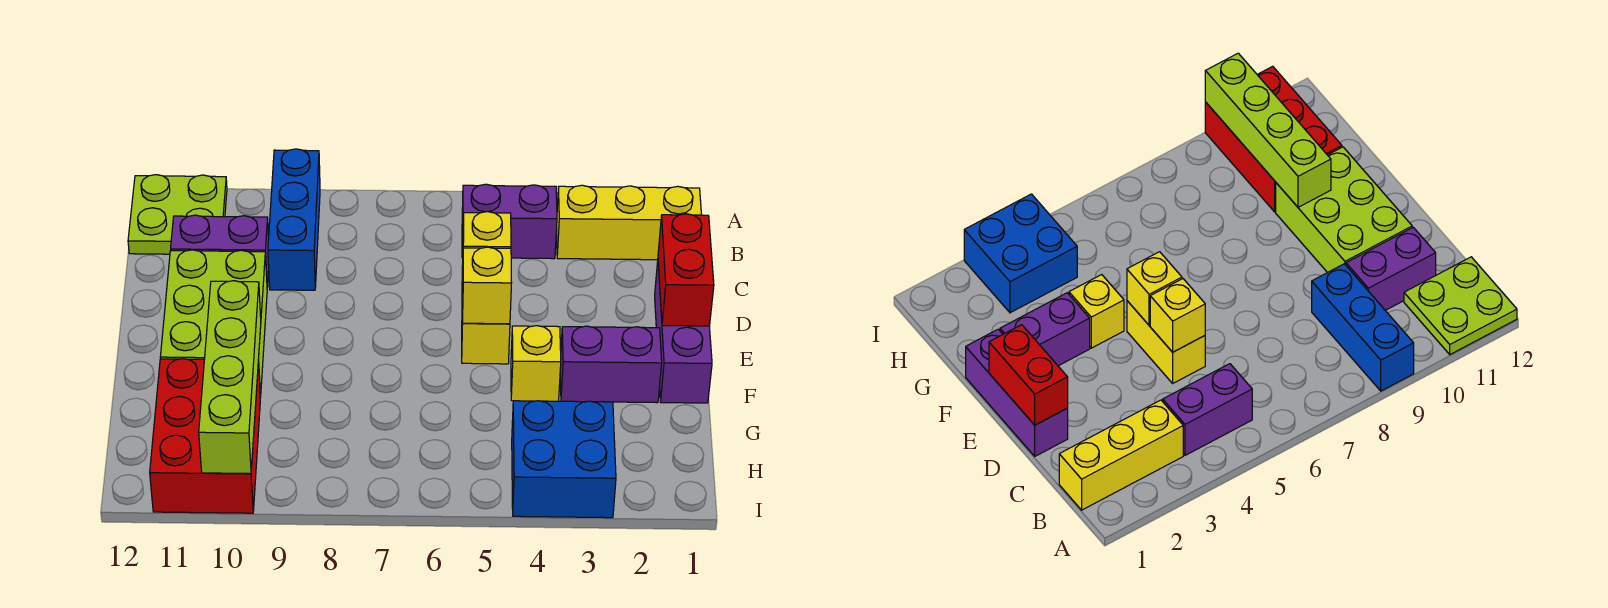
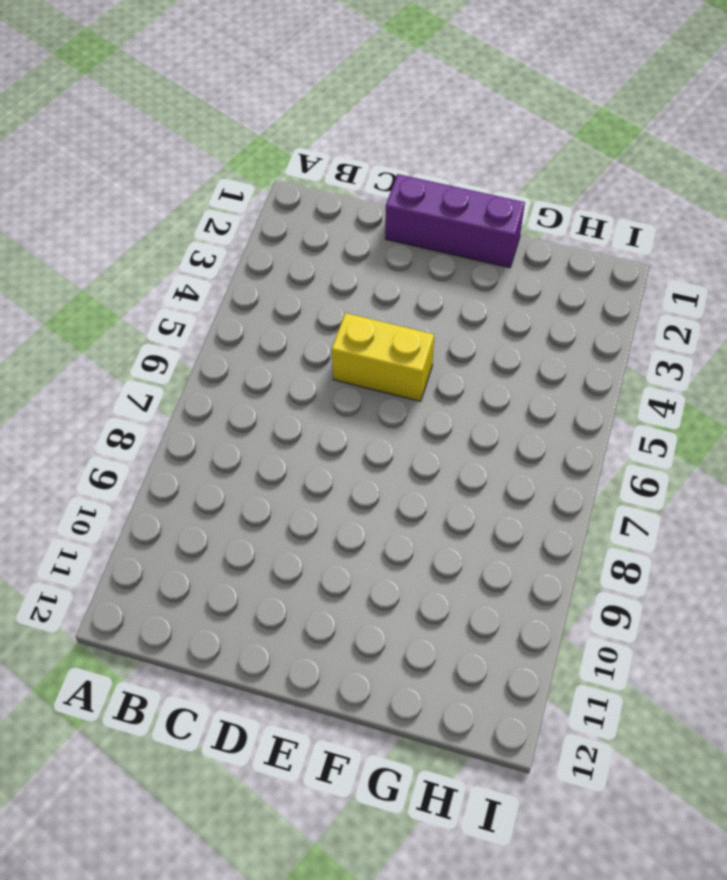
none -> blue brick A9:C9 level 1
none -> lime plate A11:B12 level 1
none -> yellow brick B1:B3 level 1

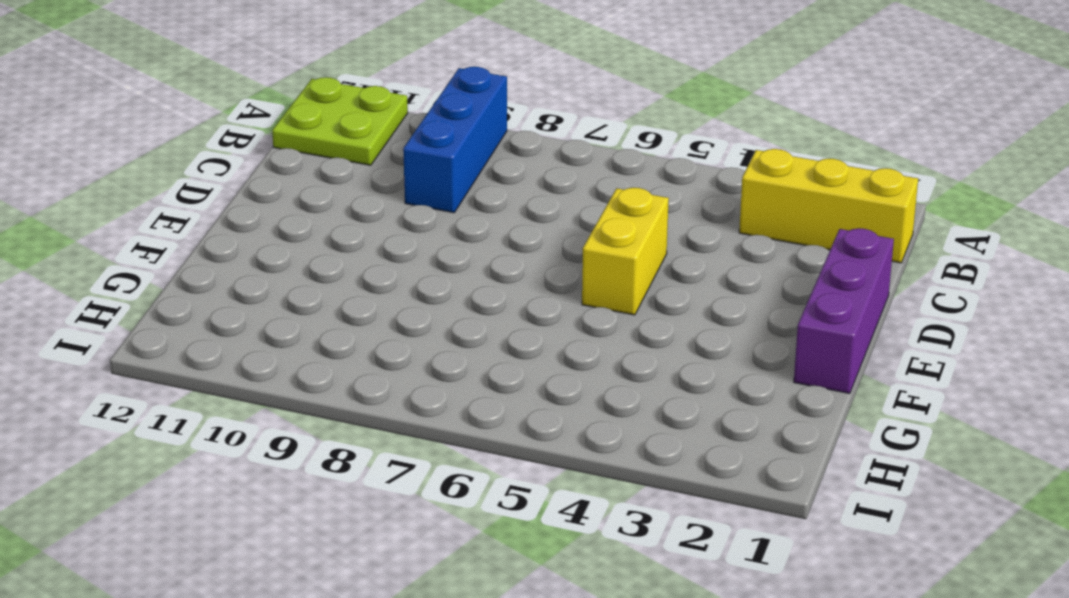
none -> purple brick B4:B5 level 1
none -> purple brick C10:C11 level 1
none -> lime brick D10:F11 level 1

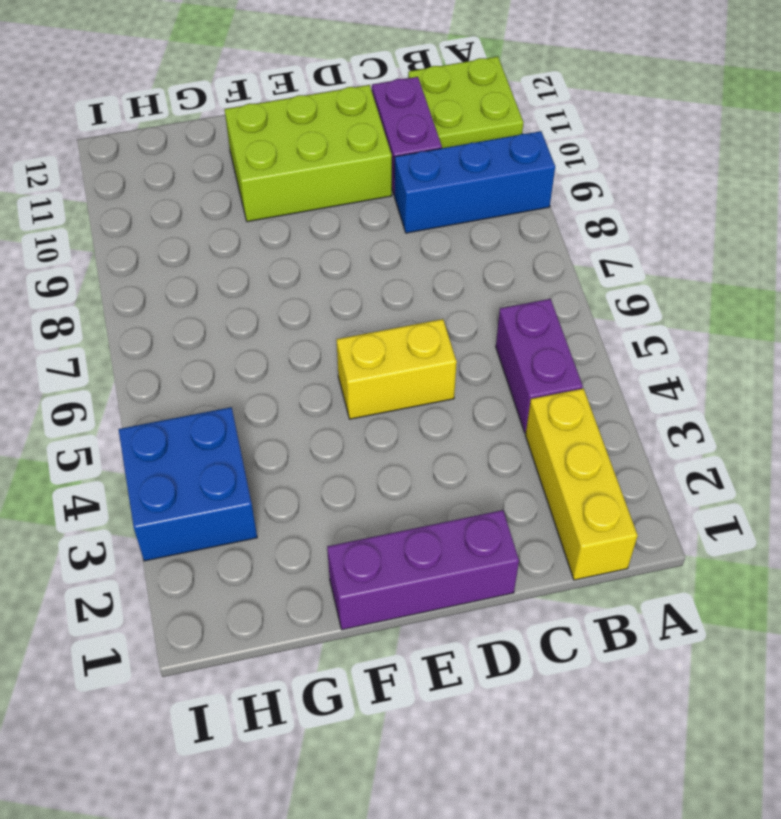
none -> purple brick F2:F3 level 1
none -> yellow brick F4 level 1
none -> red brick G10:I11 level 1

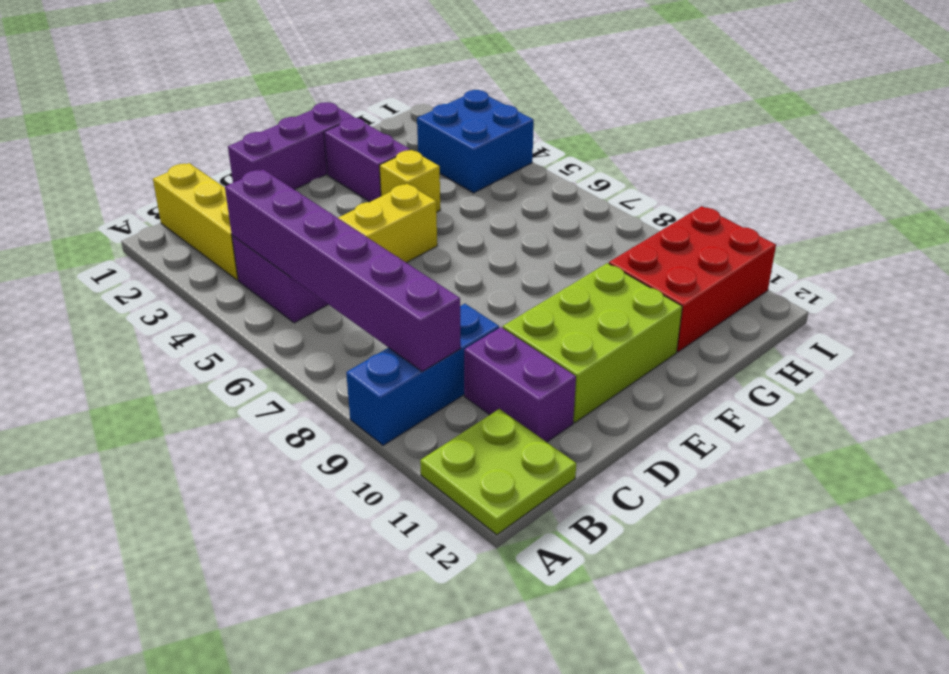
purple brick B4:B9 level 2 -> none
none -> red brick D1:E1 level 2
none -> yellow brick D5 level 2
none -> yellow brick E5 level 2

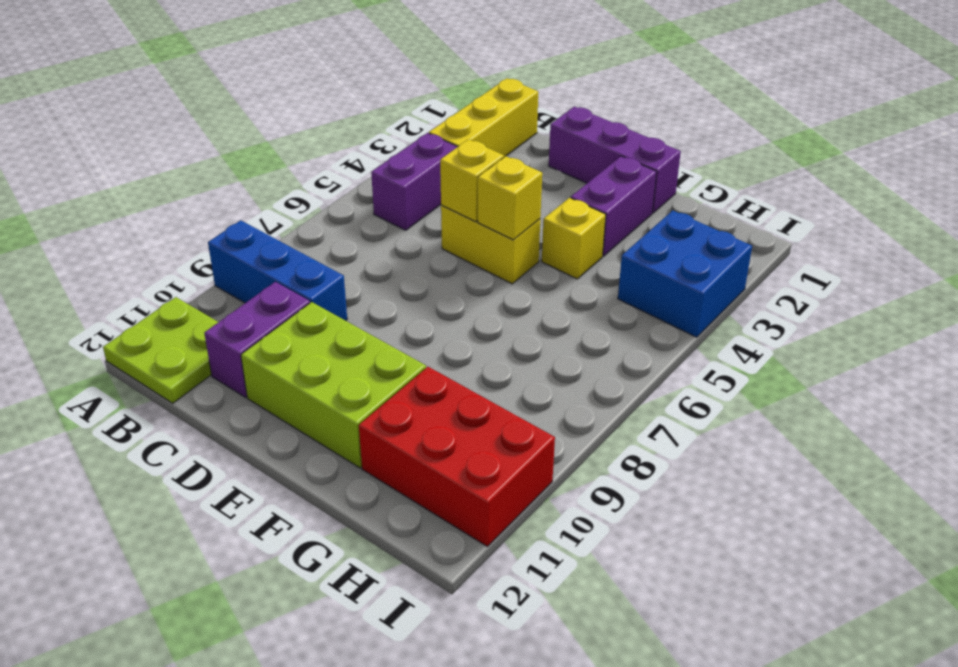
none -> red brick D1:E1 level 2
none -> lime brick F10:I10 level 2

